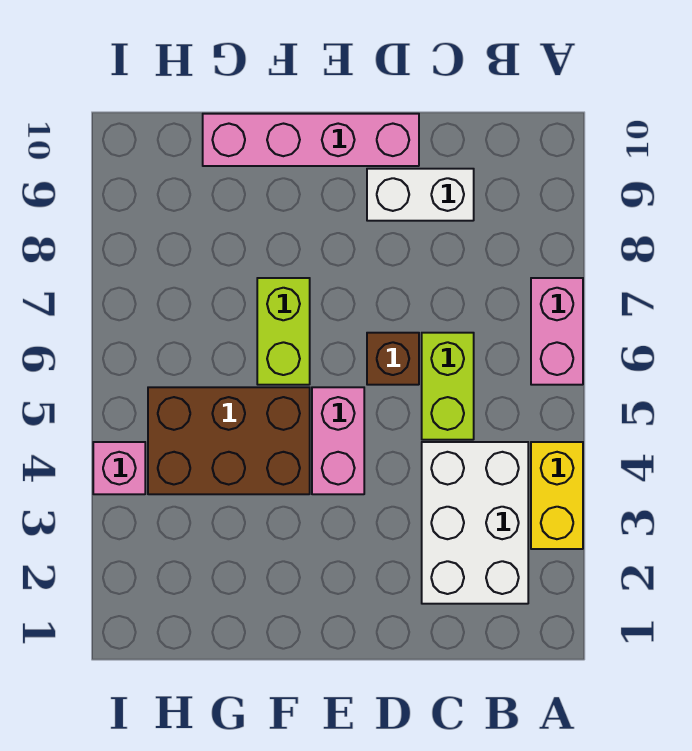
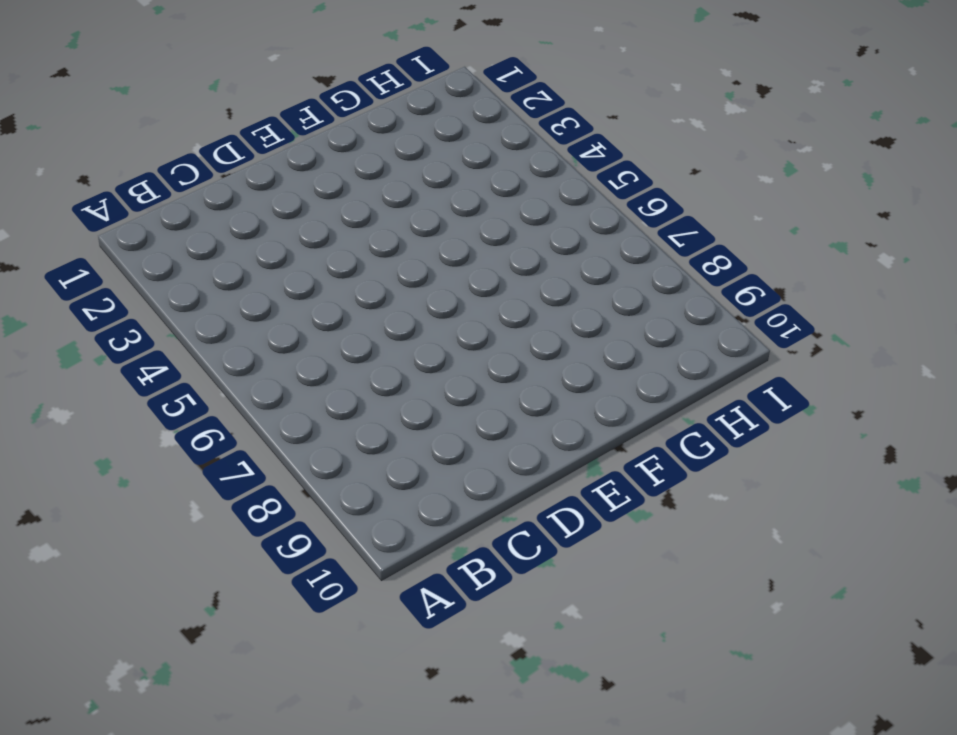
none -> yellow brick A3:A4 level 1
none -> pink brick A6:A7 level 1

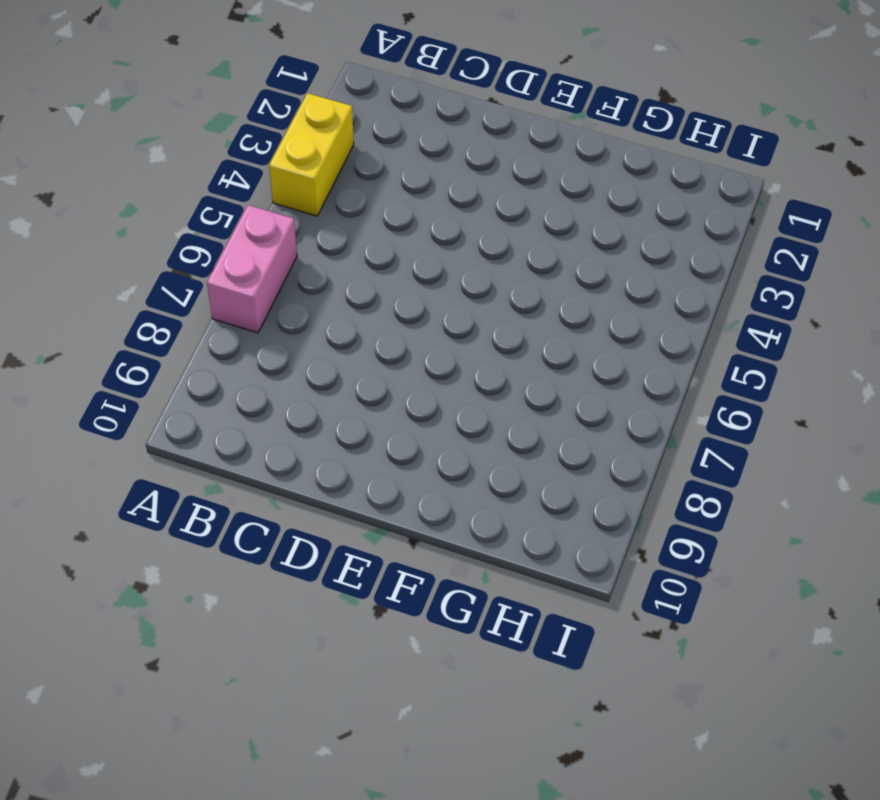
none -> white brick B2:C4 level 1
none -> lime brick C5:C6 level 1

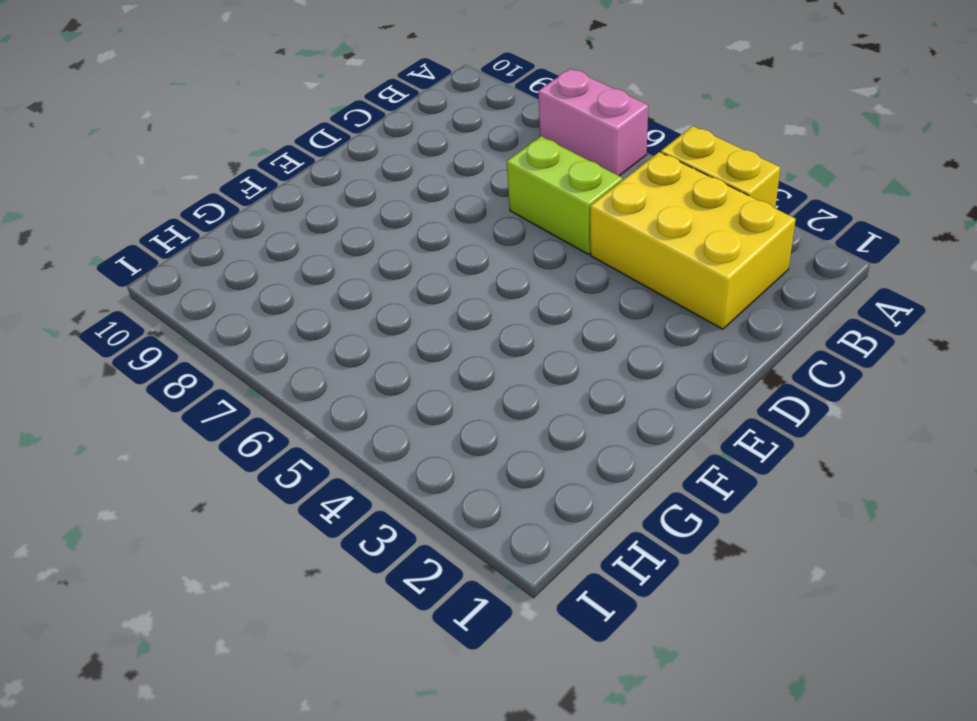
yellow brick B2:C4 level 1 -> white brick B2:C4 level 1
none -> white brick C9:D9 level 1
none -> brown brick D6 level 1

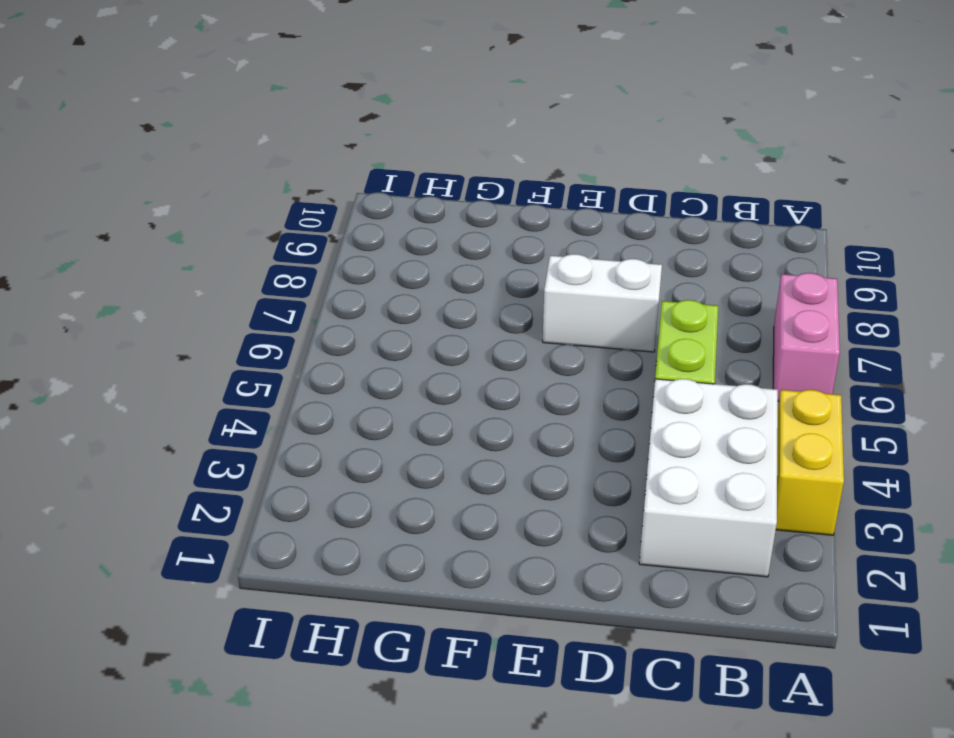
white brick D7:E7 level 1 -> white brick C9:D9 level 1
none -> brown brick D6 level 1
none -> pink brick D10:G10 level 1

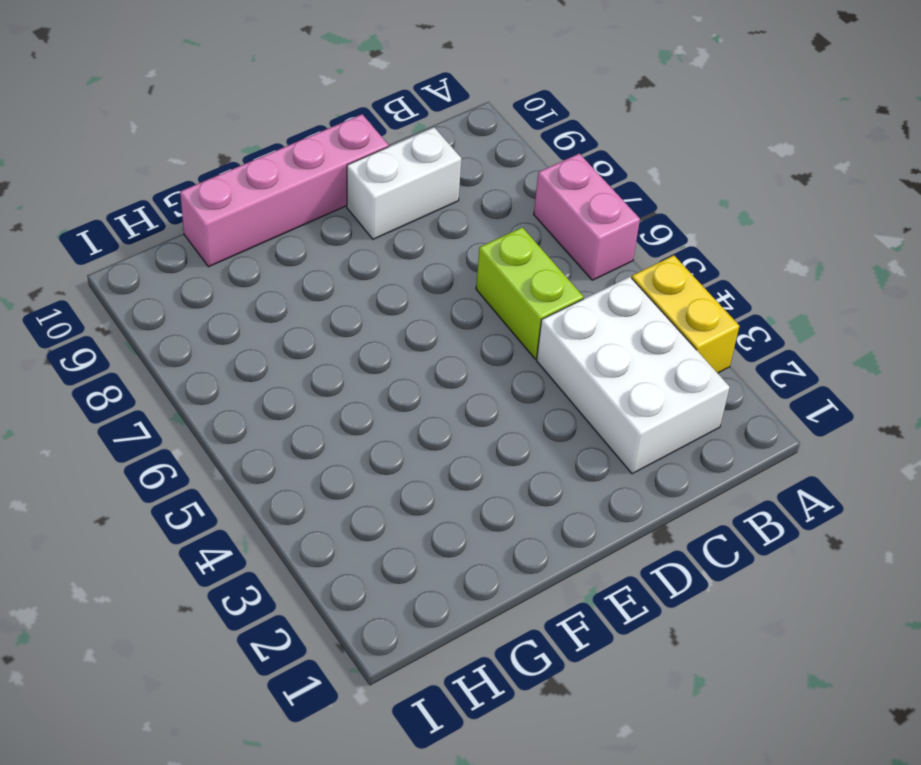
none -> brown brick D6 level 1
none -> pink brick E4:E5 level 1

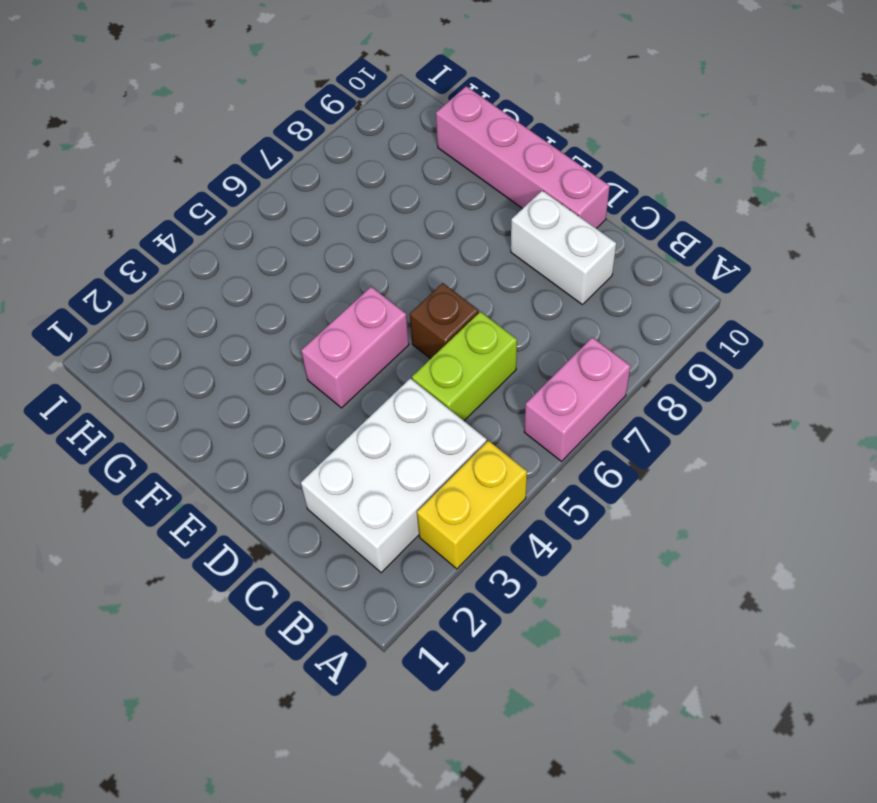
none -> brown brick F4:H5 level 1
none -> lime brick F6:F7 level 1

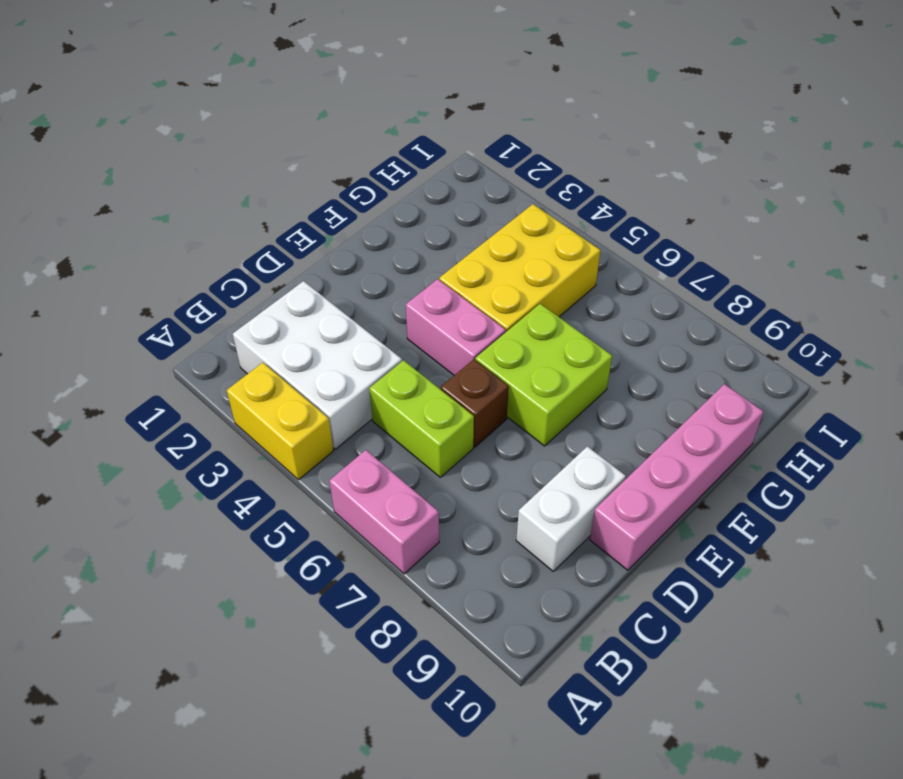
lime brick E6:F7 level 1 -> lime brick F6:F7 level 1
yellow brick F4:H5 level 1 -> brown brick F4:H5 level 1
none -> pink brick I4 level 1

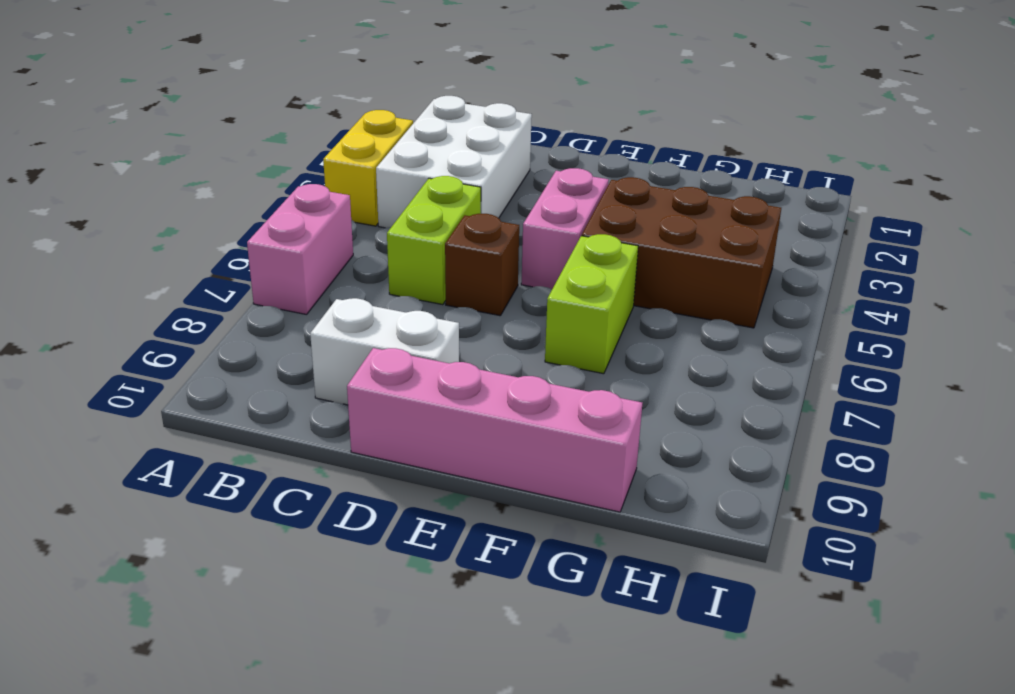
none -> pink brick I4 level 1

